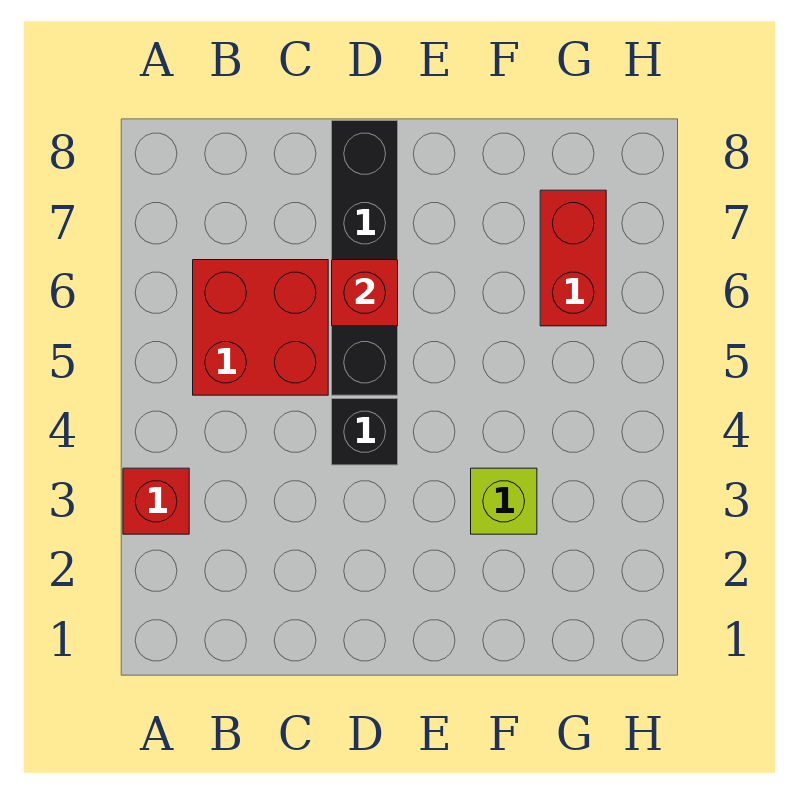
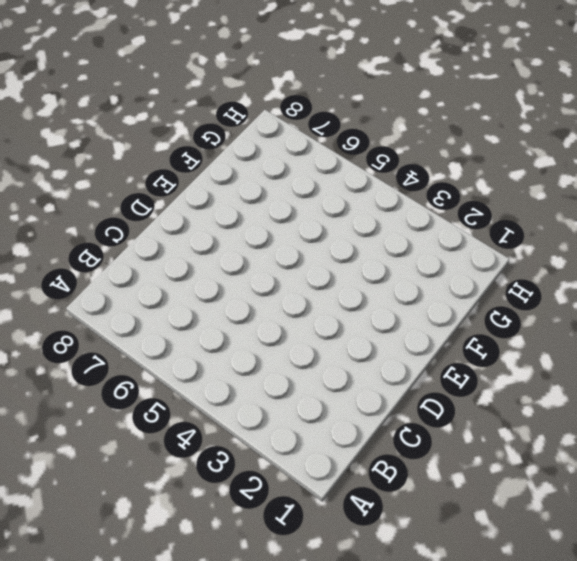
none -> red brick A3 level 1
none -> red brick B5:C6 level 1

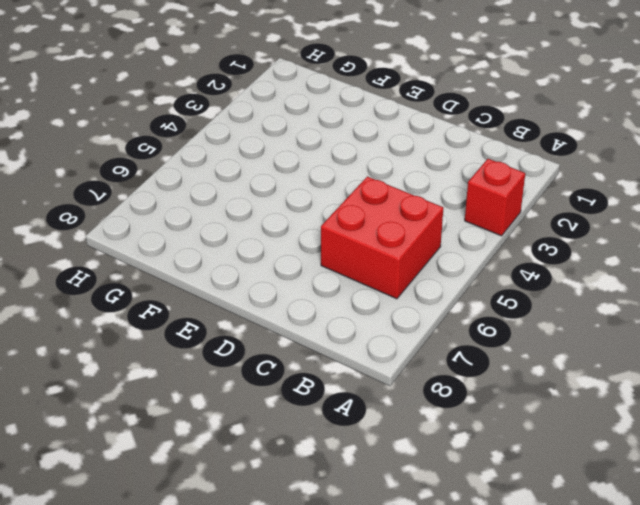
none -> black brick D4 level 1
none -> black brick D5:D8 level 1

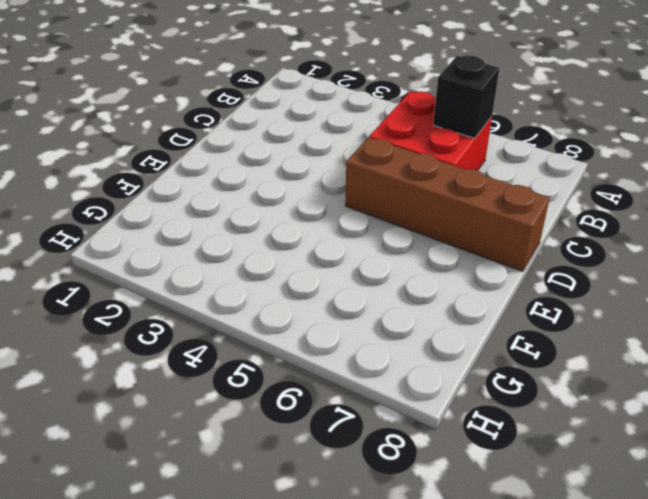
black brick B6 level 2 -> black brick D4 level 1
brown brick D5:D8 level 1 -> black brick D5:D8 level 1
none -> red brick A3 level 1
none -> lime brick F3 level 1

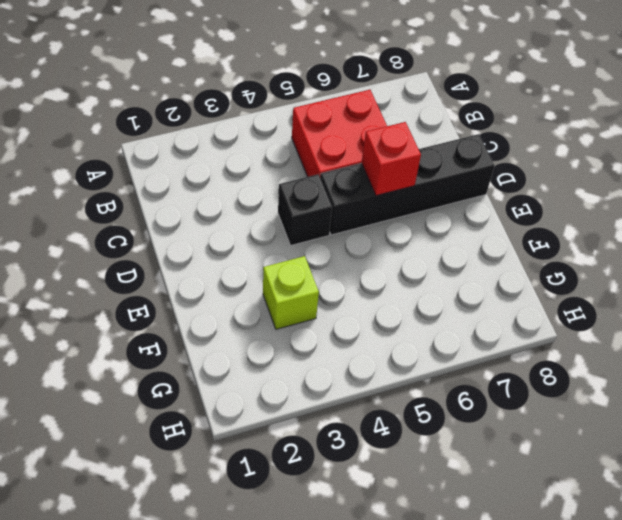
none -> red brick A3 level 1
none -> red brick G6:G7 level 1

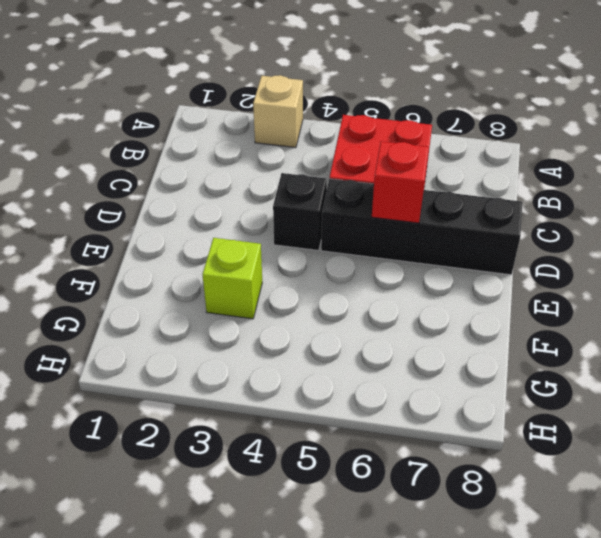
tan brick A3 level 1 -> red brick A3 level 1
none -> red brick G6:G7 level 1

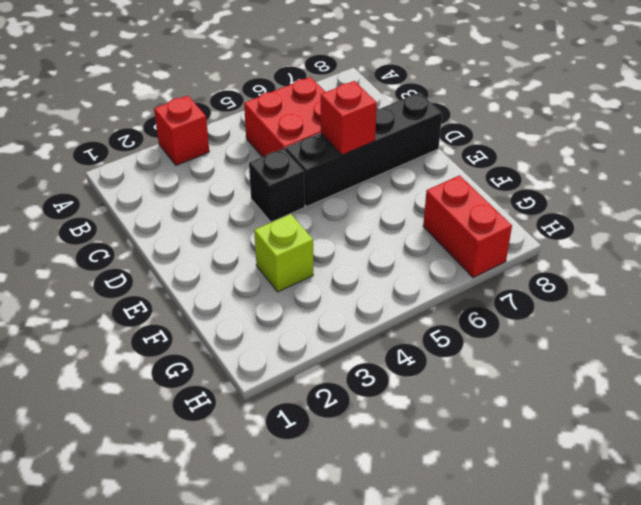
red brick G7:H7 level 1 -> red brick G6:G7 level 1

